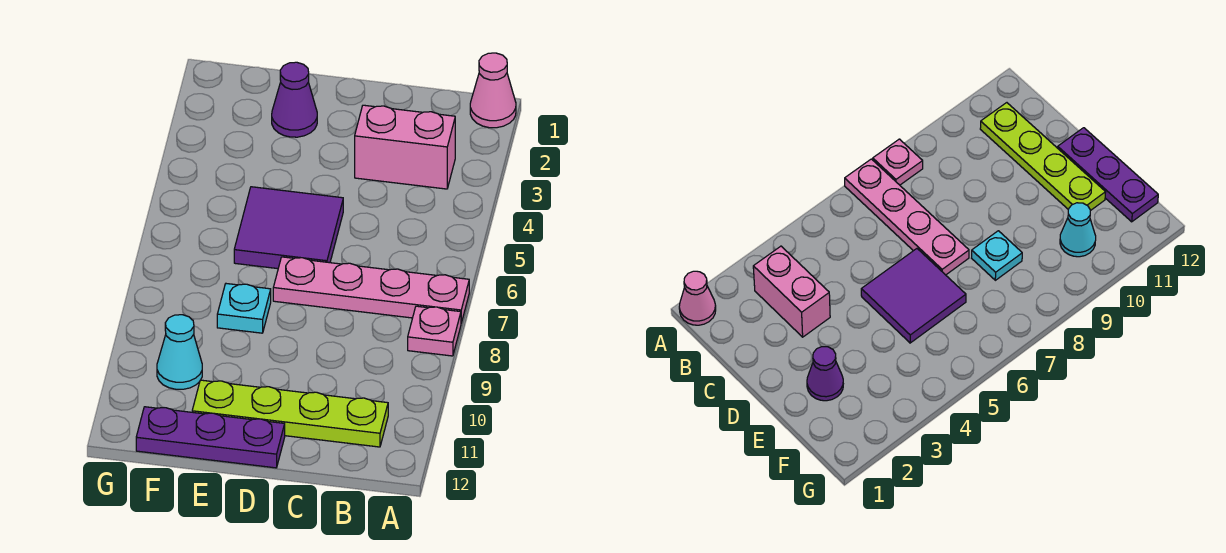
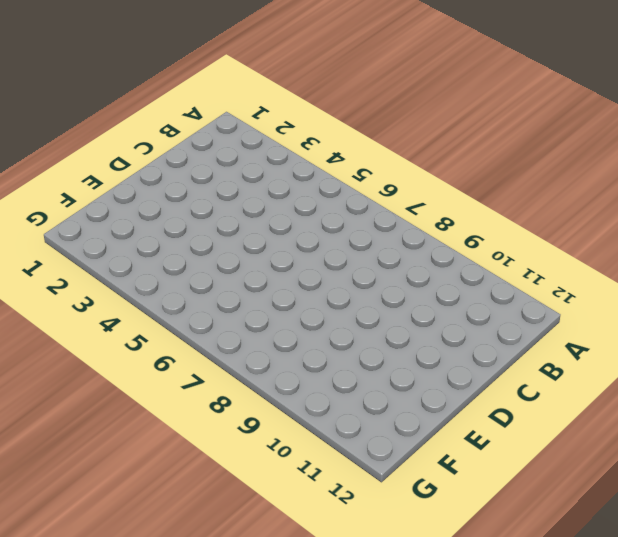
none -> pink cone A1 level 1
none -> pink plate A7:D7 level 1

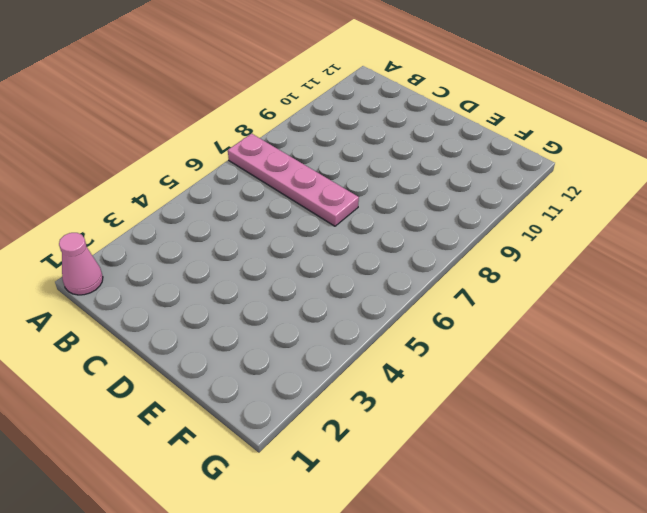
none -> pink plate A8 level 1
none -> pink brick B3:C3 level 1

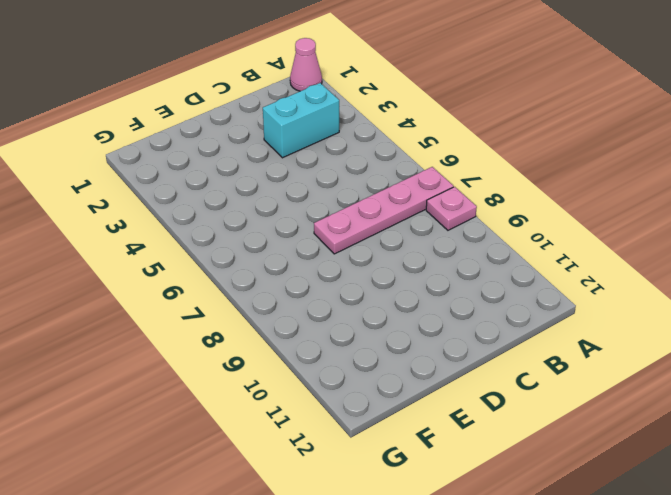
cyan brick B3:C3 level 1 -> pink brick B3:C3 level 1
none -> lime plate B11:E11 level 1
none -> purple tile D5:E6 level 1

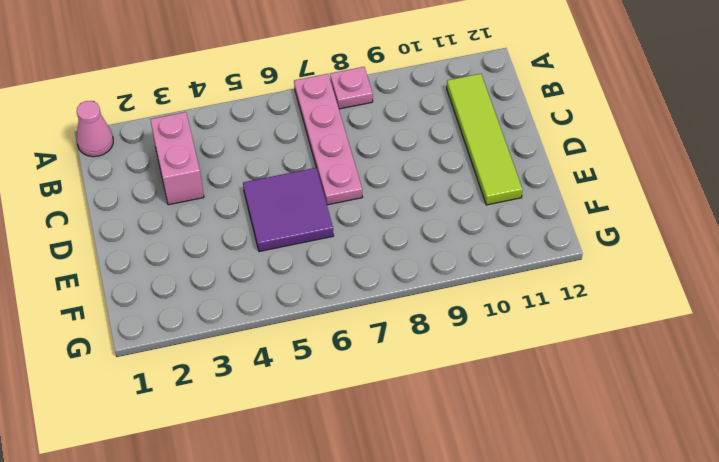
lime tile B11:E11 level 1 -> lime plate B11:E11 level 1
none -> purple plate D12:F12 level 1
none -> purple cone E2 level 1

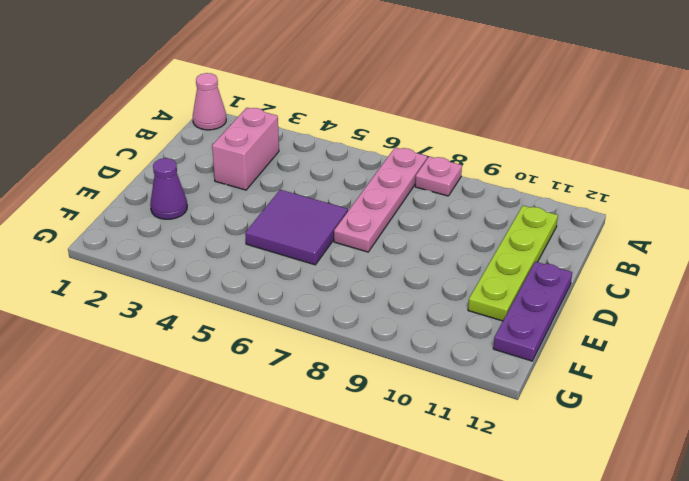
none -> cyan plate E8 level 1
none -> cyan cone F10 level 1

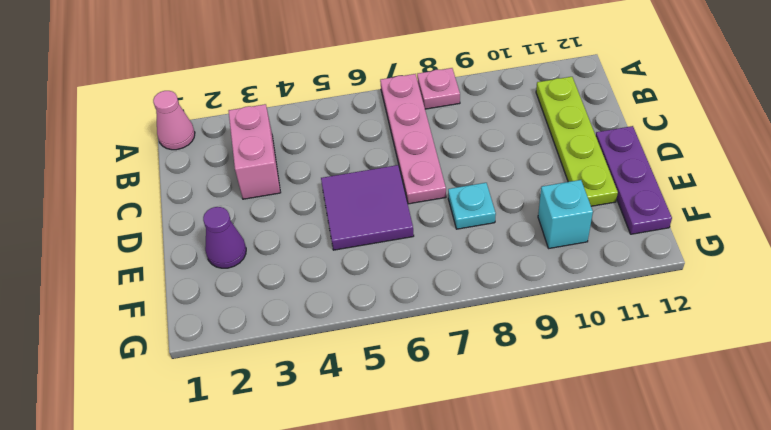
cyan brick F10 level 1 -> cyan cone F10 level 1

